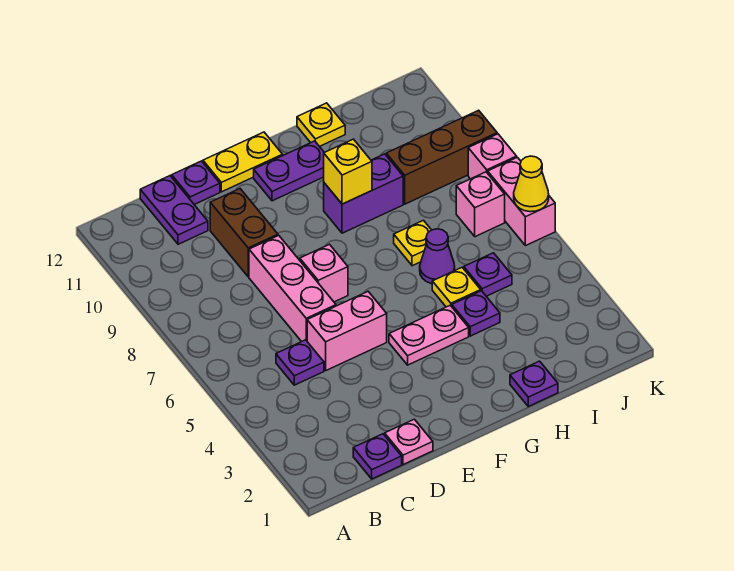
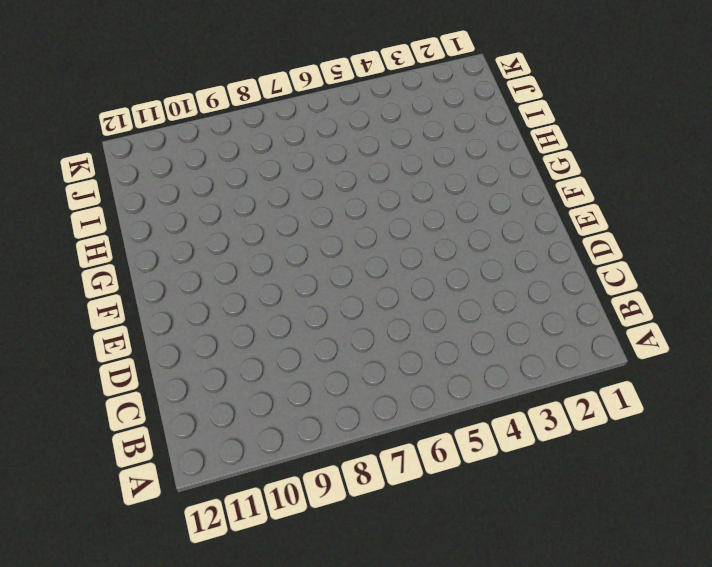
none -> purple plate C1 level 1
none -> purple plate C5 level 1
none -> purple plate C11:C12 level 1

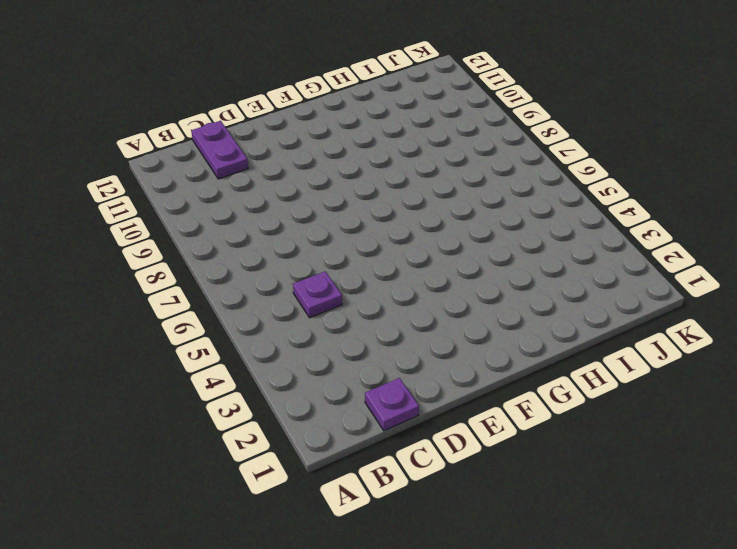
none -> pink plate D1 level 1
none -> pink brick D5:E5 level 1
none -> pink brick D6:D8 level 1

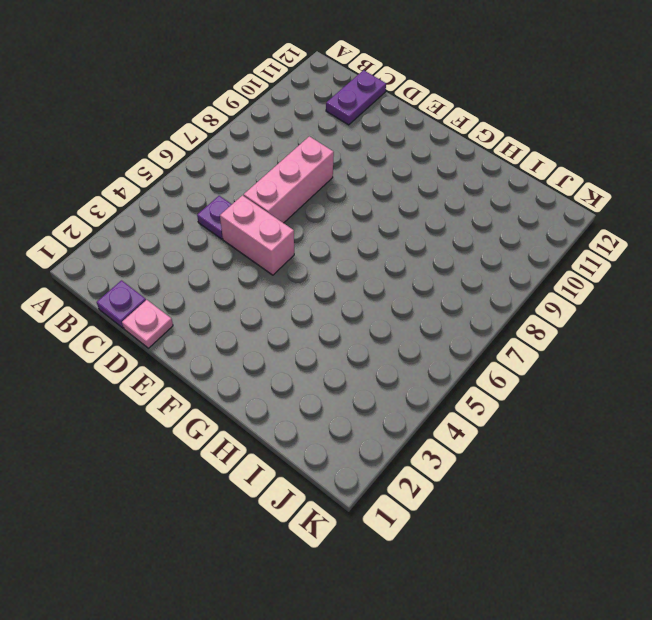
none -> brown brick D9:D10 level 1
none -> purple plate D12 level 1
none -> pink brick E7 level 1

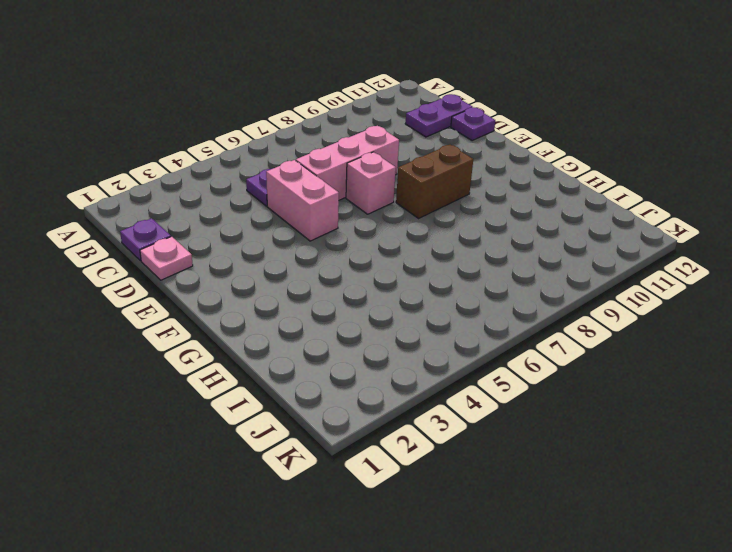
brown brick F8:F9 level 1 -> brown brick D9:D10 level 1
none -> yellow plate E12:F12 level 1
none -> pink plate F4:G4 level 1
none -> purple plate F11:G11 level 1

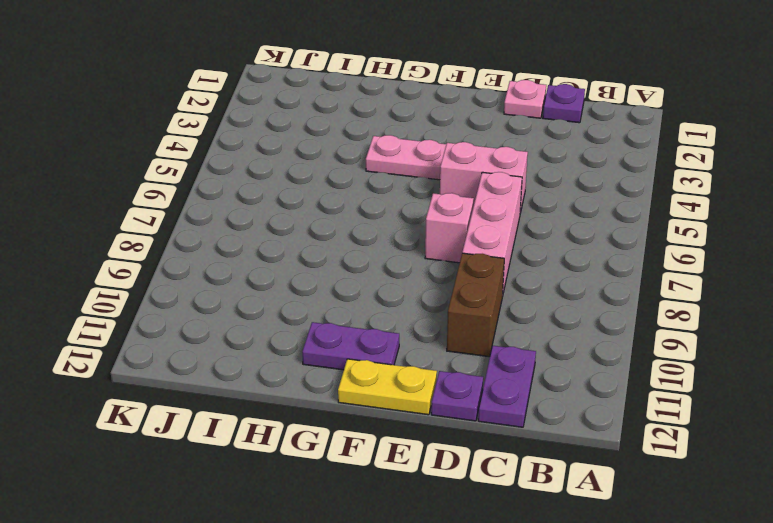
none -> purple plate C5 level 1
none -> purple brick G9:H9 level 1
none -> purple plate H1 level 1

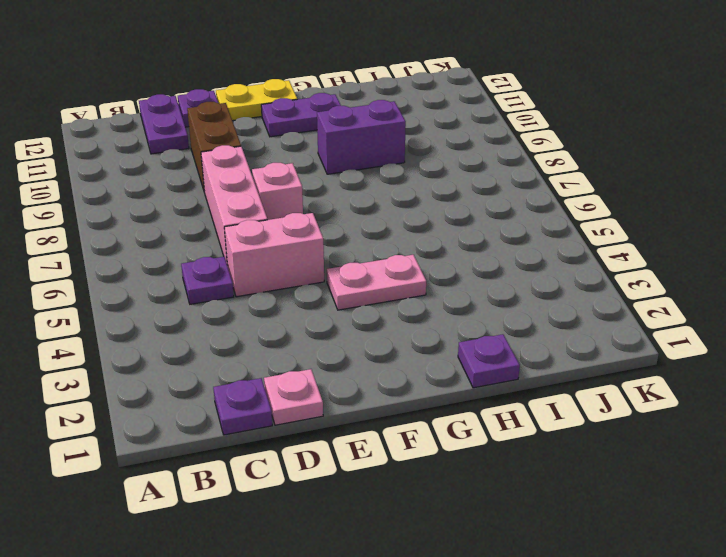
none -> purple plate H4 level 1
none -> yellow plate H5 level 1
none -> purple cone H6 level 1

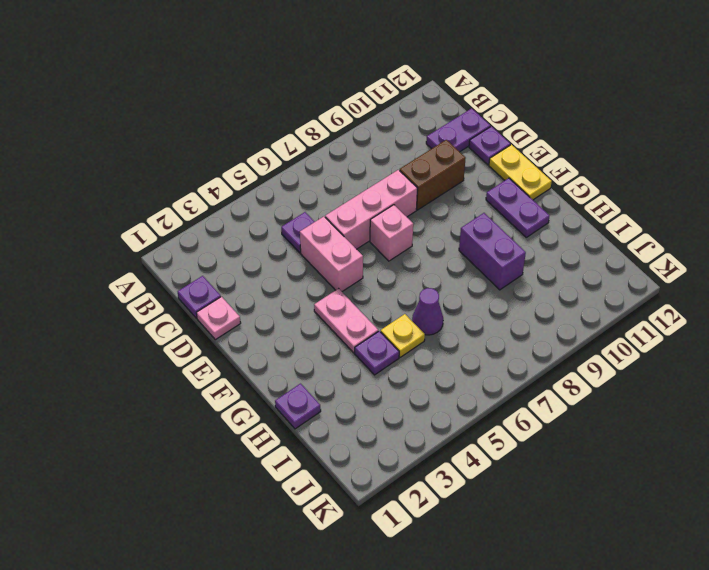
none -> yellow plate H7 level 1
none -> yellow plate H12 level 1
none -> purple plate I5 level 1

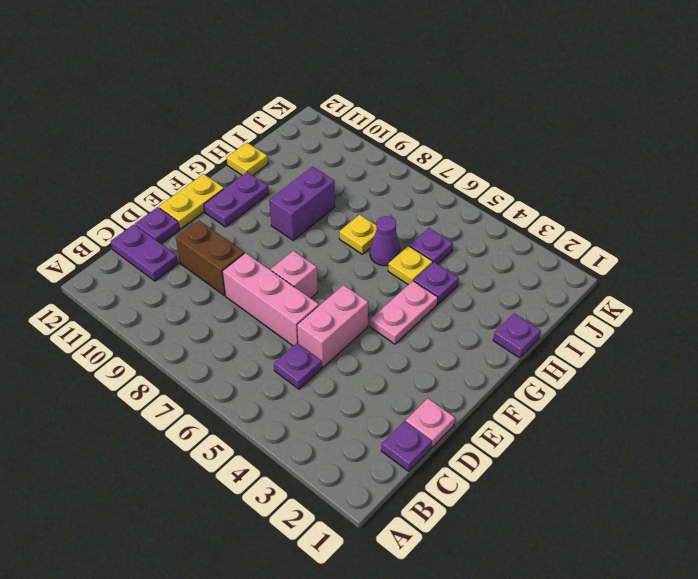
none -> brown brick I9:K9 level 1
none -> pink brick J7 level 1
none -> pink brick K6:K7 level 1

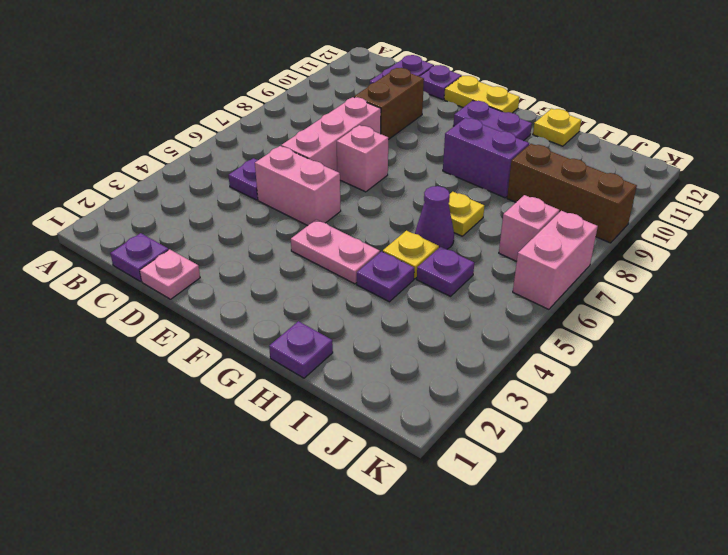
none -> pink brick K8 level 1
none -> yellow brick G9 level 2
none -> yellow cone K6 level 2

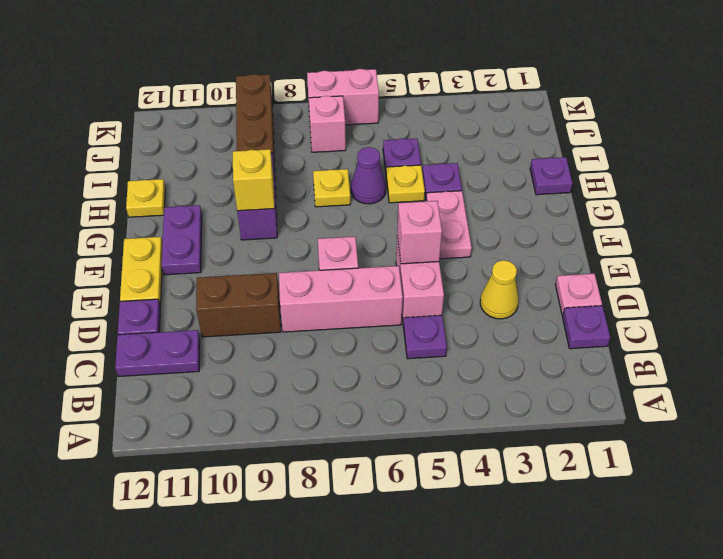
yellow cone D3 level 1 -> yellow cone K6 level 2
pink brick E5 level 2 -> pink brick K8 level 1

